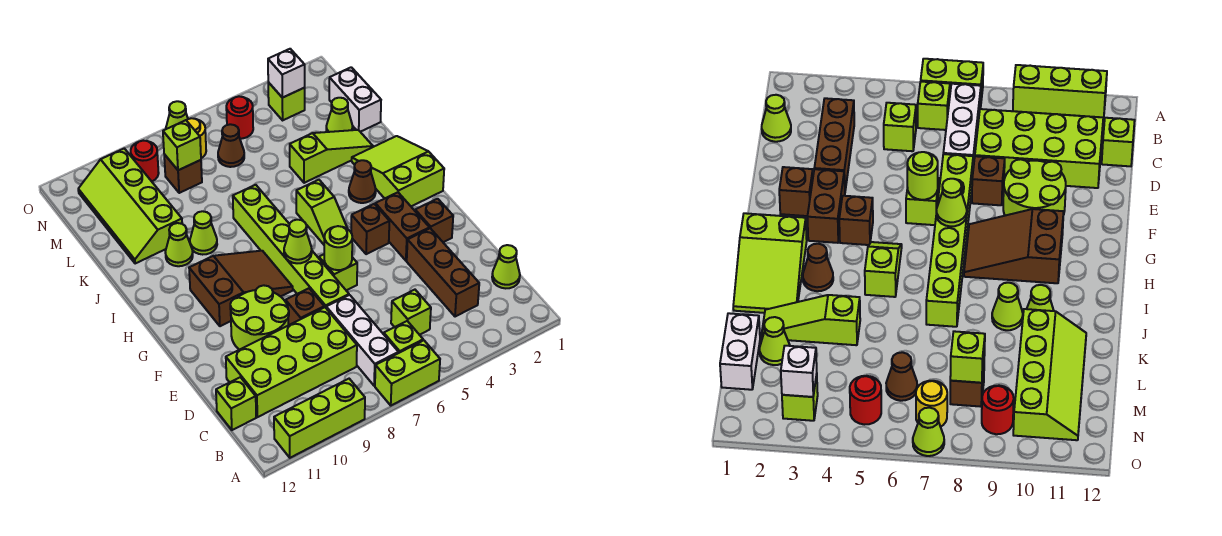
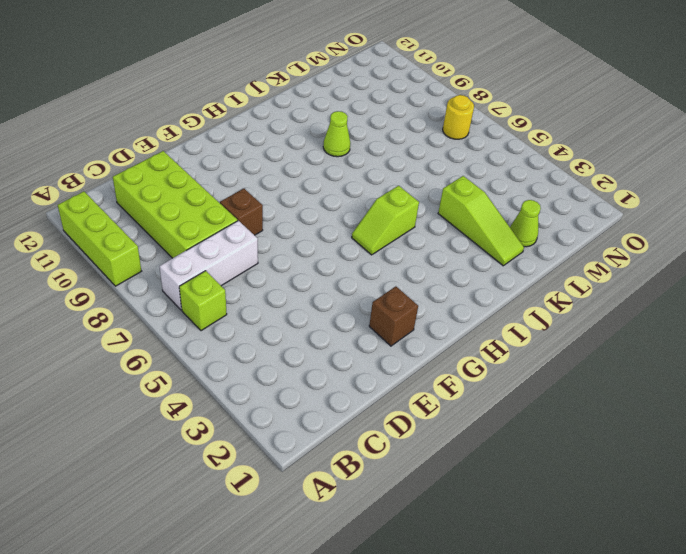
none -> lime brick A6:A7 level 1
none -> lime cone C1 level 1
none -> brown brick C3:E3 level 1
none -> lime brick C5 level 1

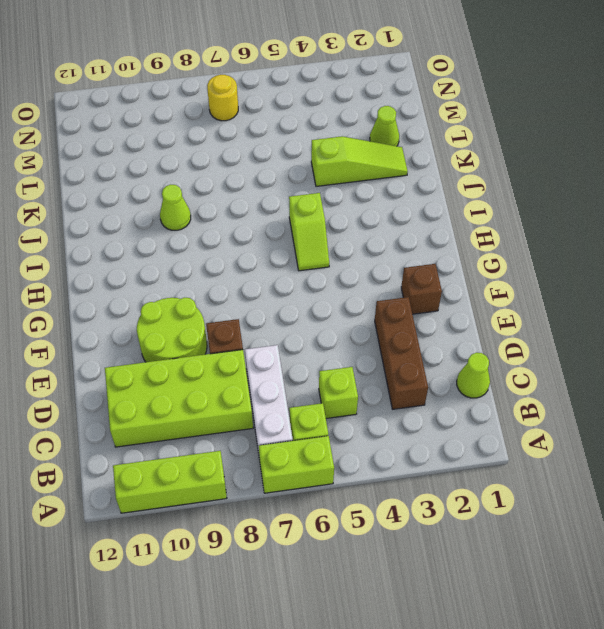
none -> lime brick C12 level 1
none -> lime brick E7:J7 level 1
none -> brown brick F3:G3 level 1
none -> lime brick F6 level 1

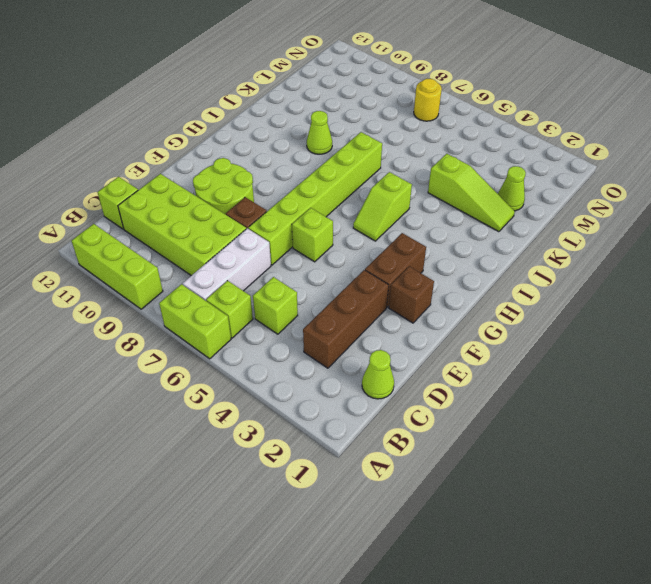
none -> brown brick G4 level 1
none -> brown slope G8:H10 level 1 top 10
none -> lime slope H1:J2 level 1 top H
none -> brown cone I3 level 1

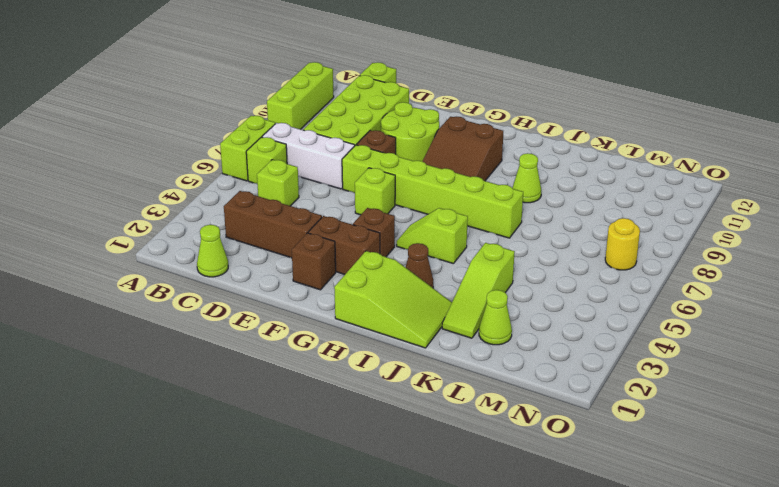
none -> lime cone J10 level 1
none -> lime slope K10:N11 level 1 top 10
none -> white brick L1:M1 level 1
none -> brown cone M6 level 1

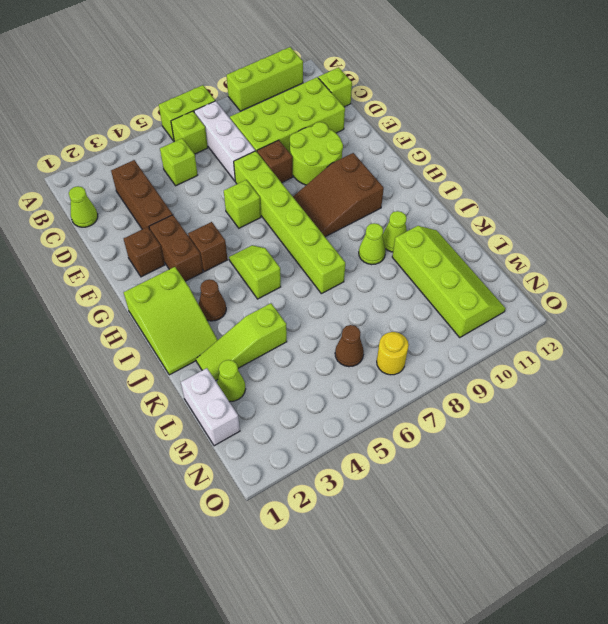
none -> brown brick M8 level 1
none -> lime brick N3 level 1
none -> red round brick N5 level 1
none -> red round brick N9 level 1

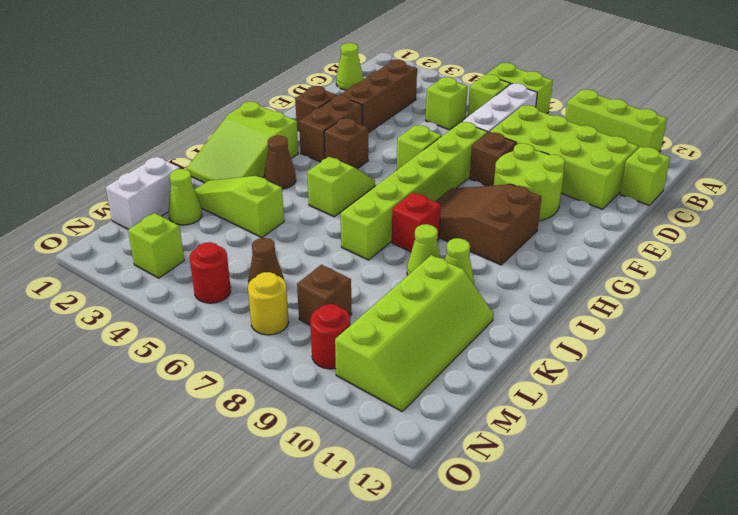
red brick I8 level 1 -> none
none -> lime cone O7 level 1
none -> lime round brick F6 level 2
none -> lime cone G7 level 2
none -> lime brick M8 level 2

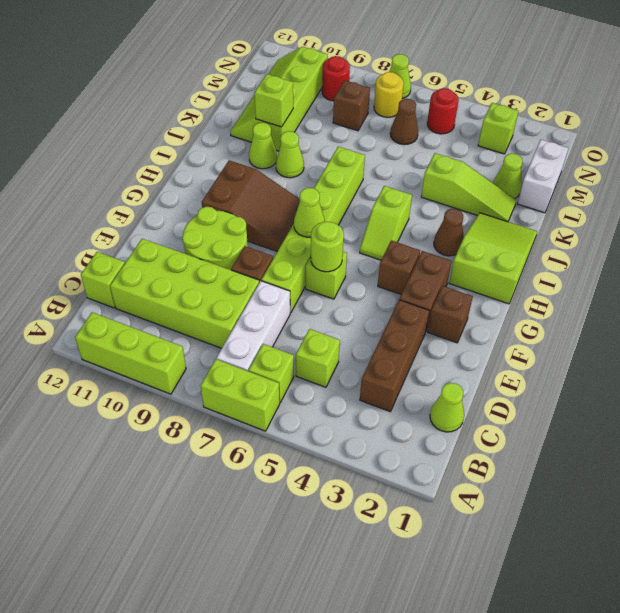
lime brick K10 level 2 -> lime brick M8 level 2
none -> white brick N3 level 2

